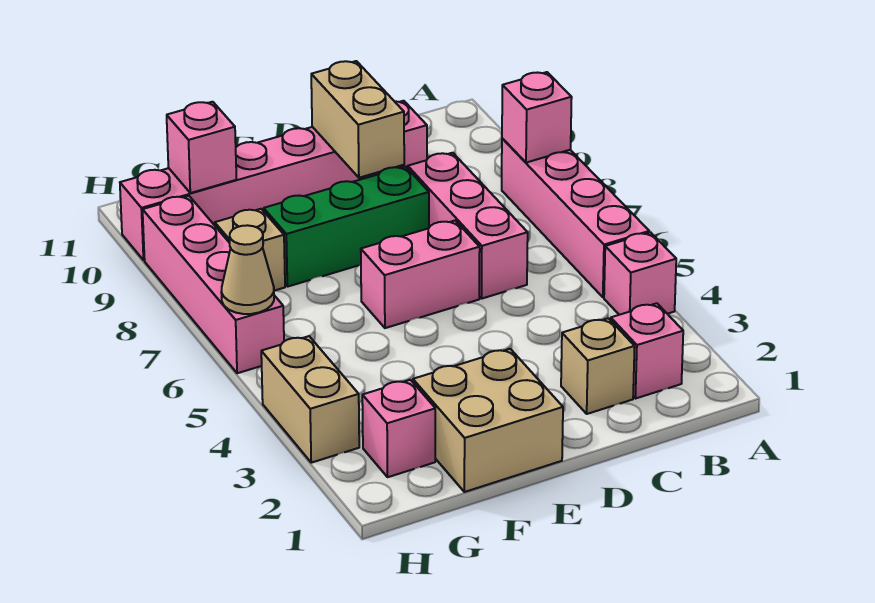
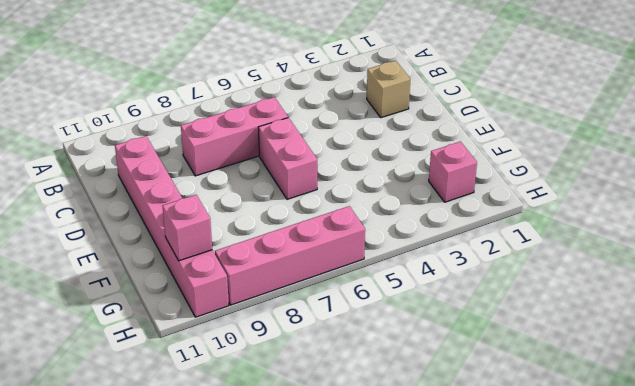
none -> pink brick A4 level 1
none -> pink brick A5:A8 level 1
none -> pink brick B2 level 1

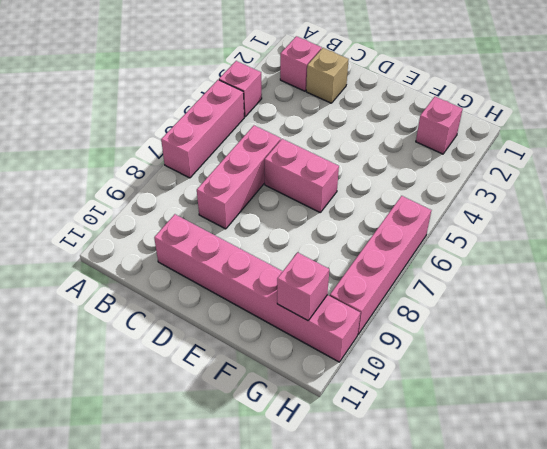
pink brick A5:A7 level 1 -> pink brick A5:A8 level 1
none -> green brick D8:F8 level 1
none -> tan brick E1:F2 level 1
none -> tan brick G8 level 1

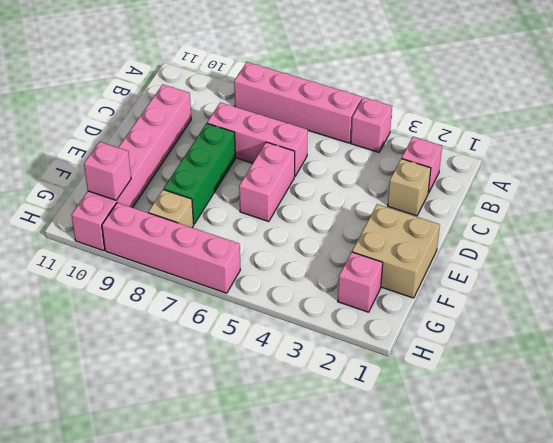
none -> tan brick H3:H4 level 1
none -> pink brick A8 level 2
none -> tan brick D9:D10 level 2

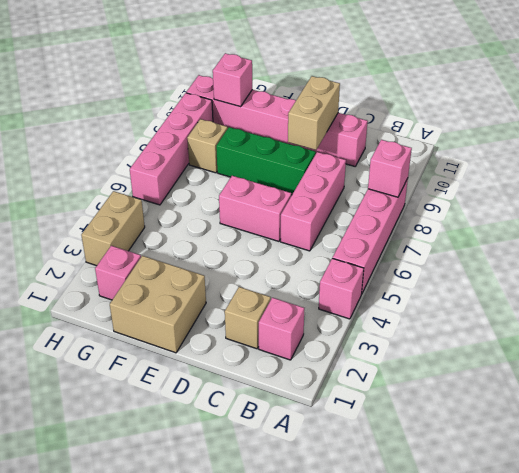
none -> tan cone H6 level 2

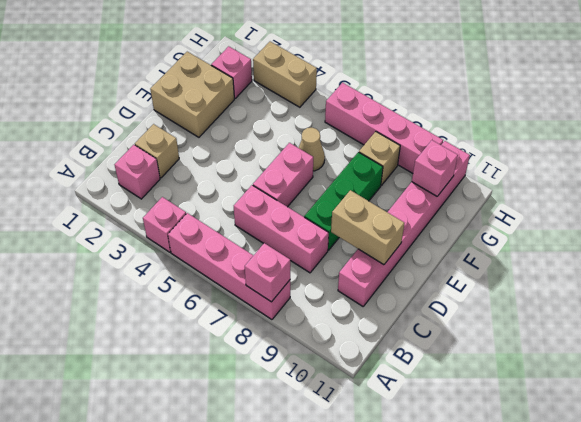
tan cone F6 level 1 -> tan cone H6 level 2

